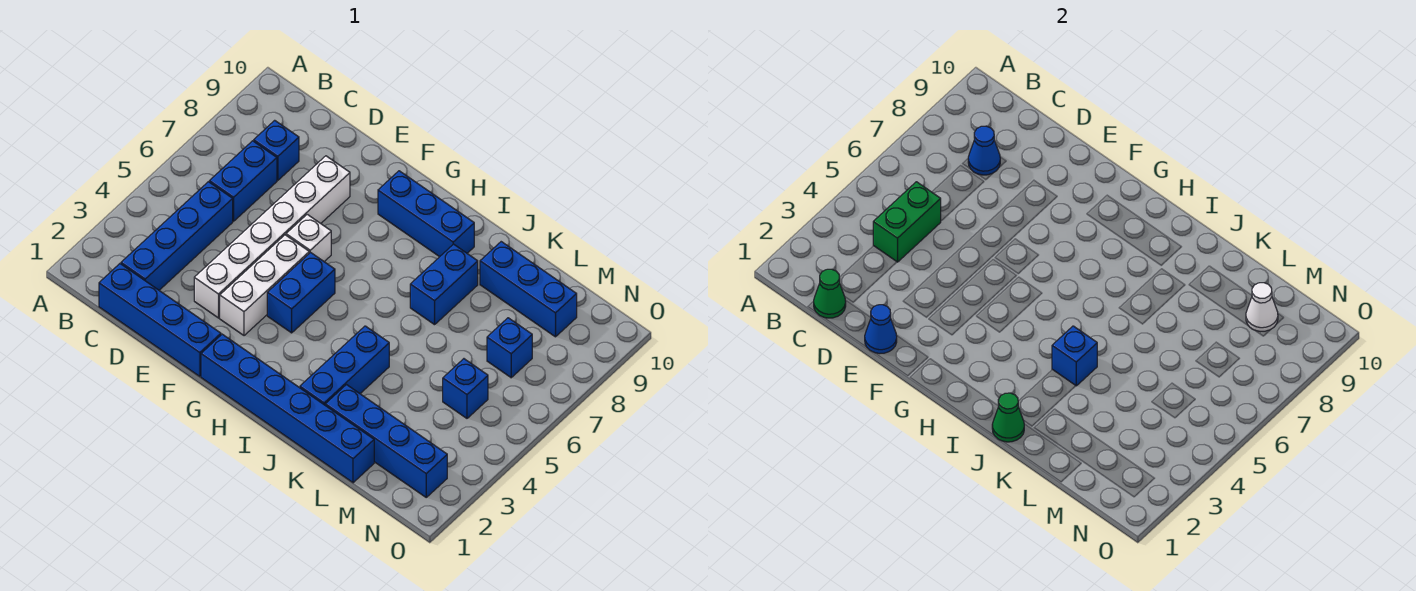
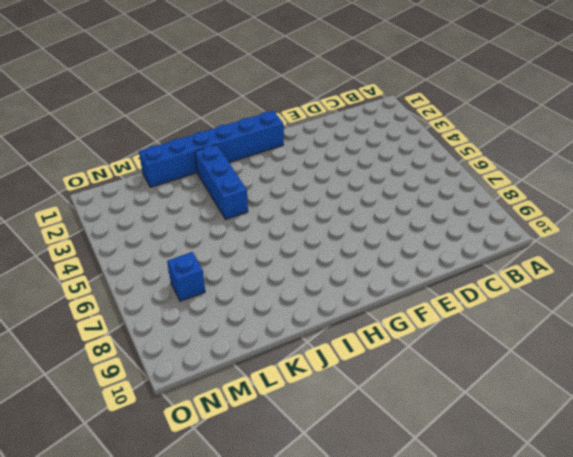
none -> blue brick C1:F1 level 1
none -> blue brick C2:C5 level 1
none -> blue brick C6:C7 level 1

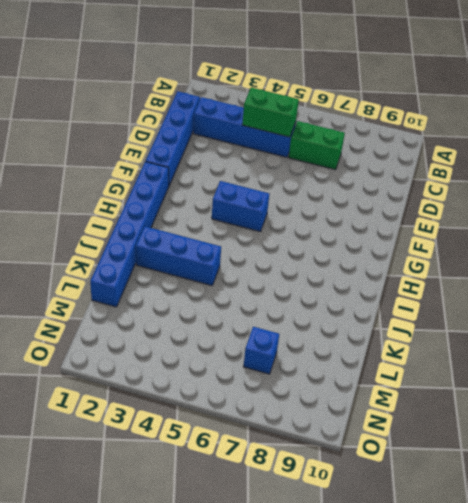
green brick C6:C7 level 1 -> blue brick C6:C7 level 1
none -> blue brick C8 level 1
none -> white brick E3:E8 level 1
none -> white brick F3:F5 level 1

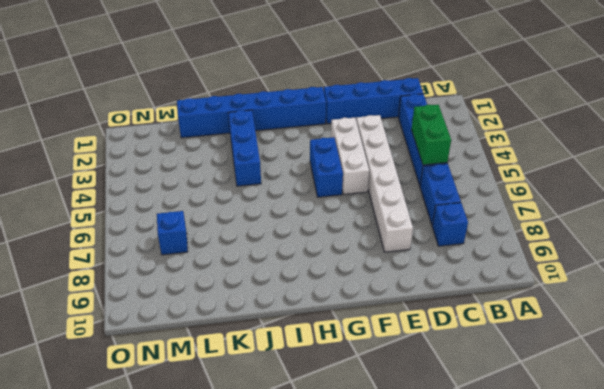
none -> white brick F6 level 1
none -> blue brick G9:I9 level 1
none -> blue brick J7:J8 level 1

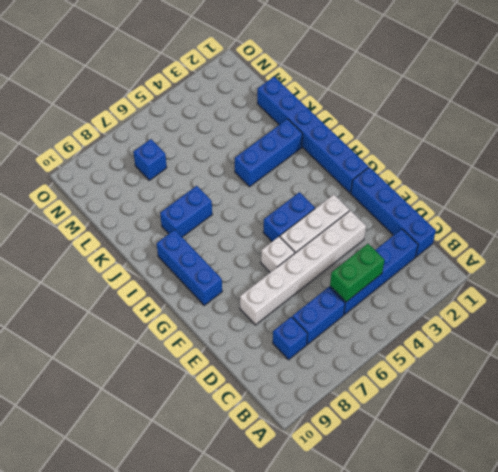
none -> blue brick K2:N2 level 1
none -> blue brick K9:M9 level 1
none -> blue brick M5 level 1

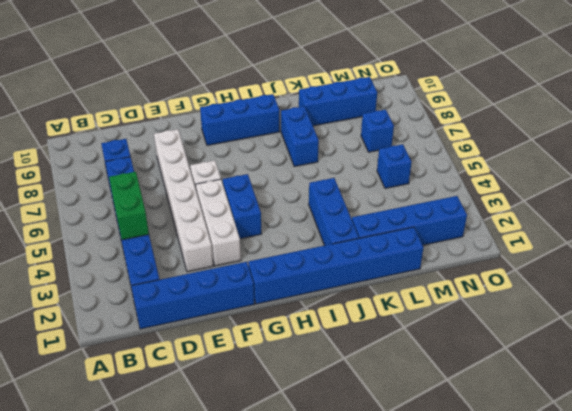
none -> green cone C1 level 2
none -> blue cone C8 level 2
none -> blue cone E1 level 2

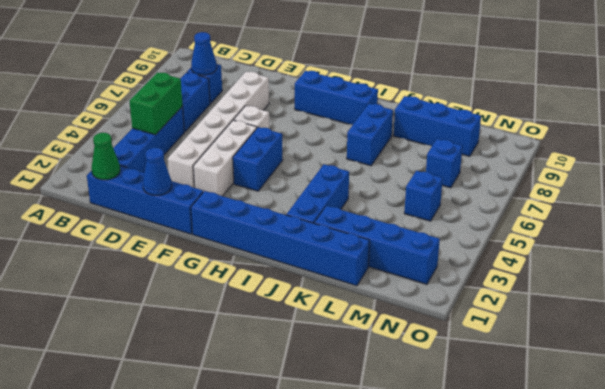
none -> green cone J1 level 2
none -> blue brick J4 level 2
none -> white cone M9 level 2

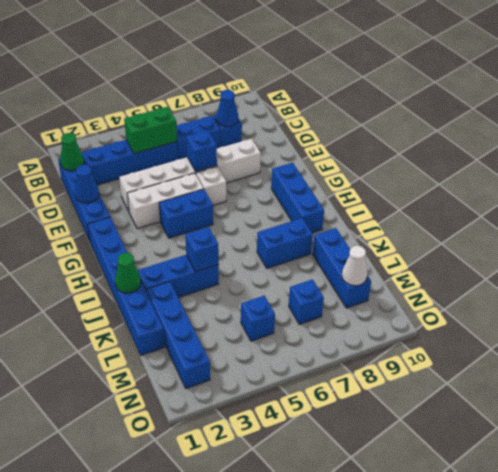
blue brick E6 level 2 -> none

